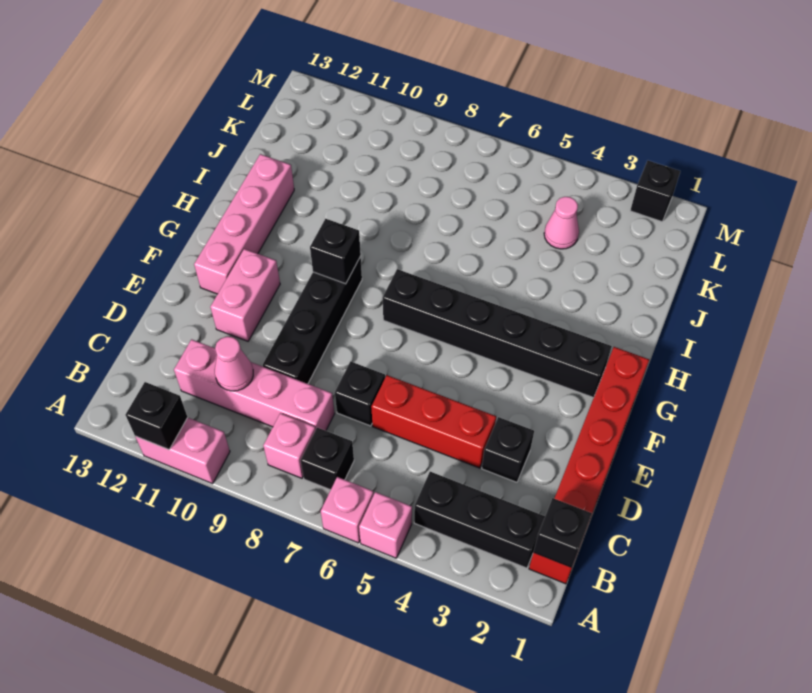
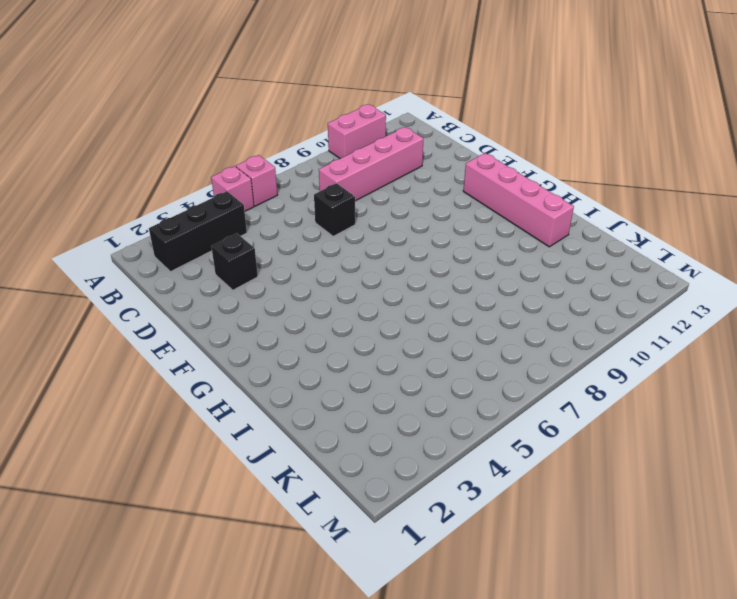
none -> red brick B1:G1 level 1
none -> black brick B7 level 1
none -> pink brick B8 level 1

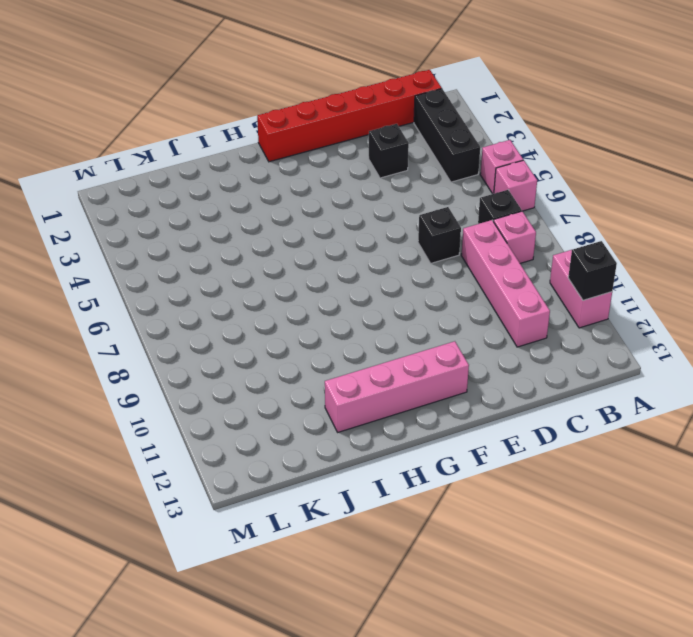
none -> red brick D4:D6 level 1
none -> black brick D9:G9 level 1
none -> pink brick E11:F11 level 1

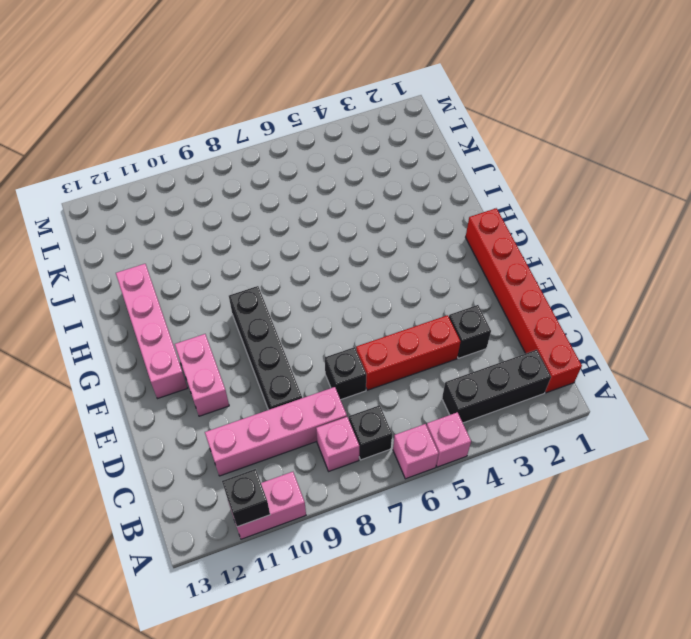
none -> black brick G2:G7 level 1
none -> pink cone K4 level 1
none -> black brick M2 level 1

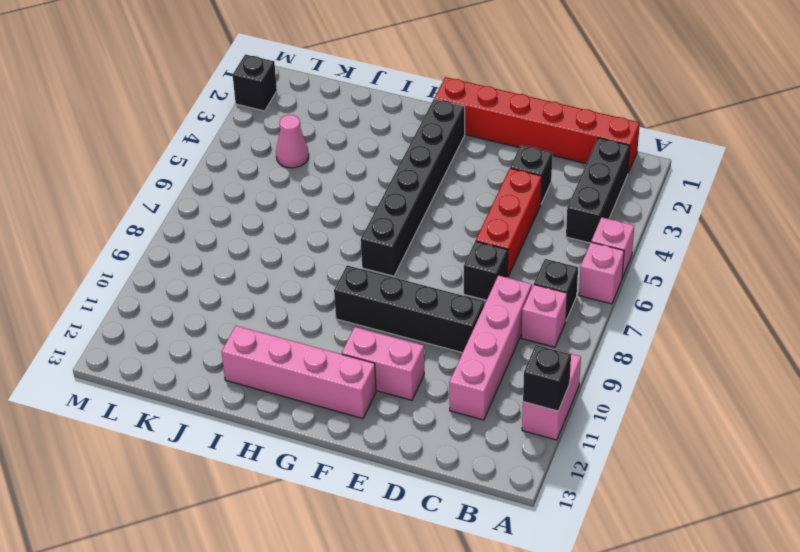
none -> black brick B1 level 2
none -> pink cone C10 level 2
none -> black brick G9 level 2

